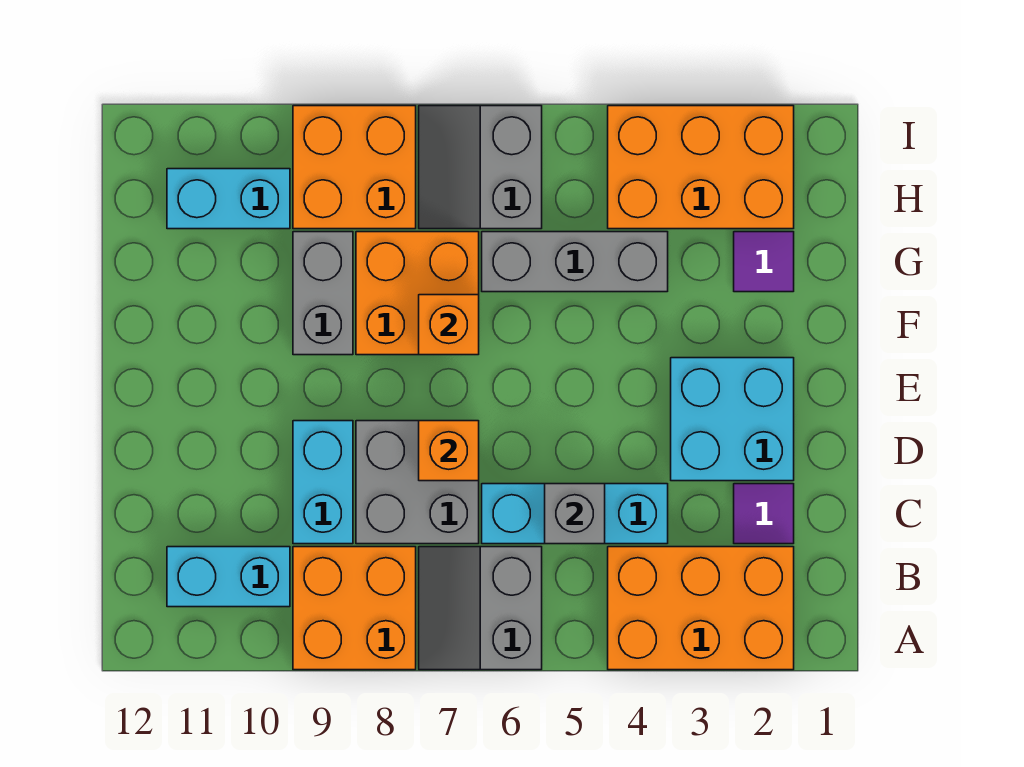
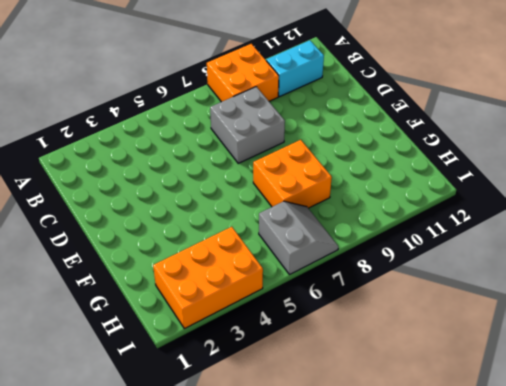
none -> orange brick A2:B4 level 1
none -> grey slope A6:B7 level 1 top 6
none -> purple tile C2 level 1

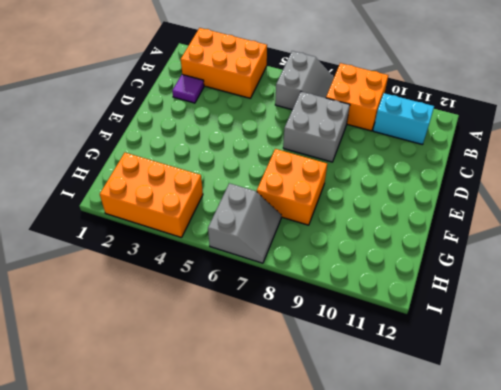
none -> cyan brick C4:C6 level 1
none -> cyan brick C9:D9 level 1
none -> cyan brick D2:E3 level 1

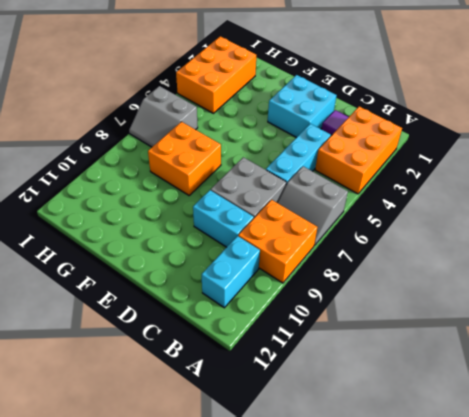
none -> grey brick F9:G9 level 1
none -> purple tile G2 level 1
none -> grey brick G4:G6 level 1

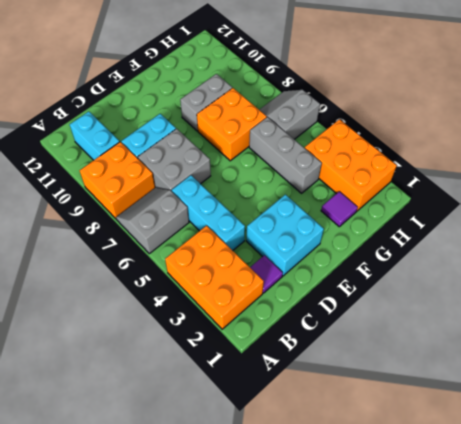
none -> orange brick H8:I9 level 1
none -> cyan brick H10:H11 level 1
none -> grey brick C5 level 2

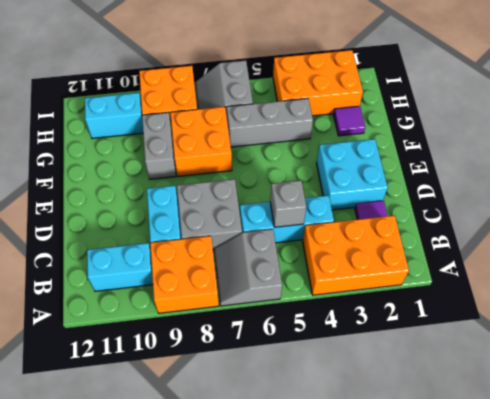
none -> orange brick D7 level 2
none -> orange brick F7 level 2

